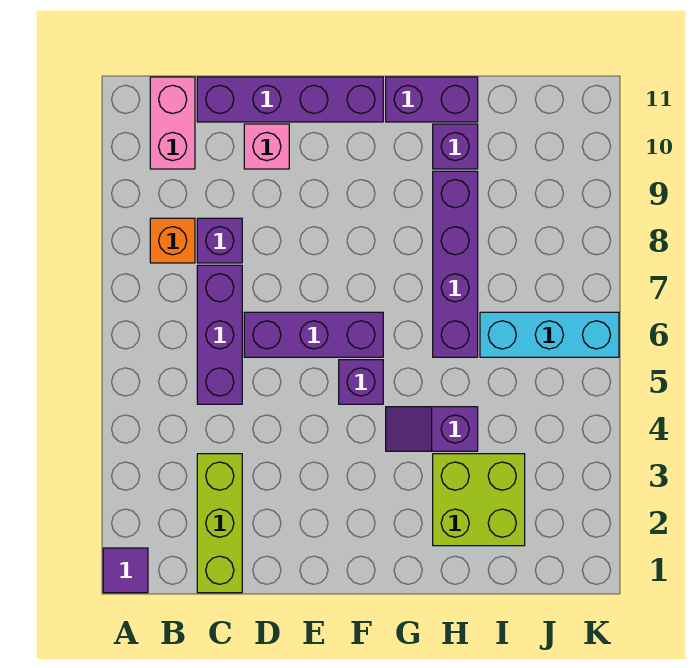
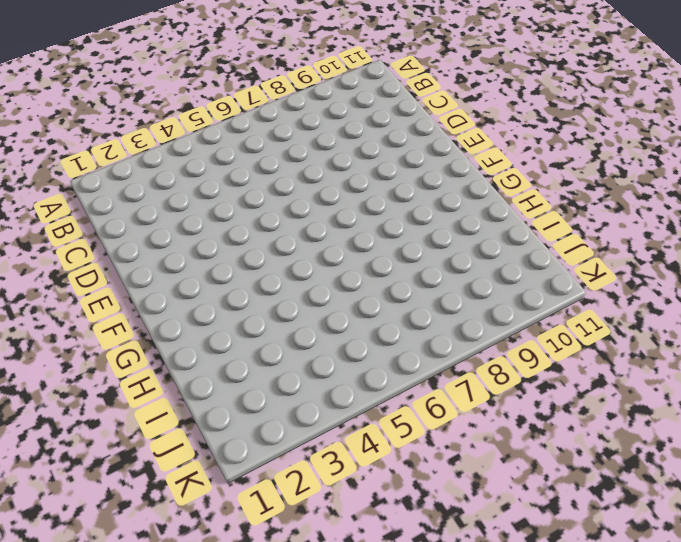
none -> purple tile A1 level 1
none -> orange brick B8 level 1
none -> pink brick B10:B11 level 1

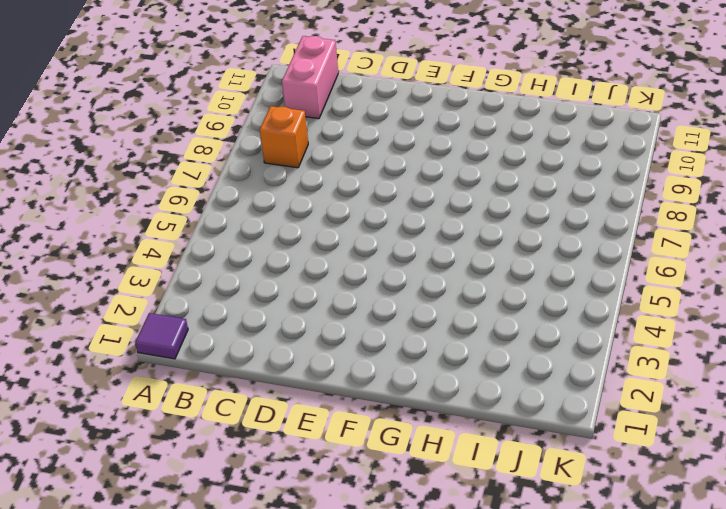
none -> lime brick C1:C3 level 1
none -> purple brick C5:C7 level 1
none -> purple brick C8 level 1

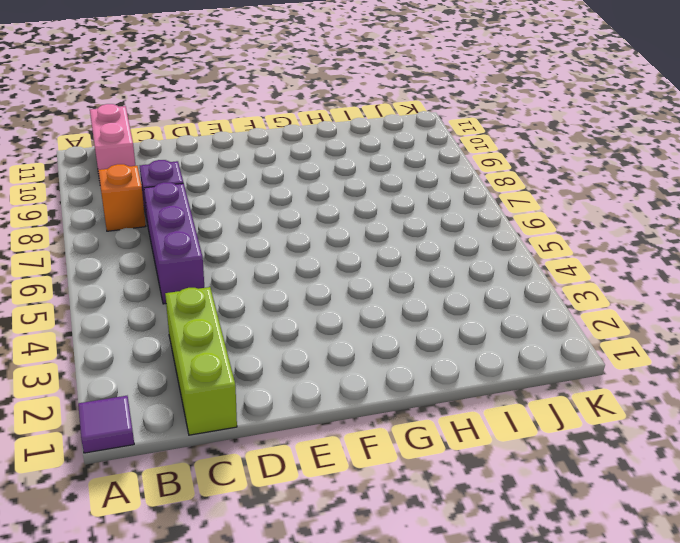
none -> purple brick C11:F11 level 1
none -> purple brick D6:F6 level 1
none -> pink brick D10 level 1

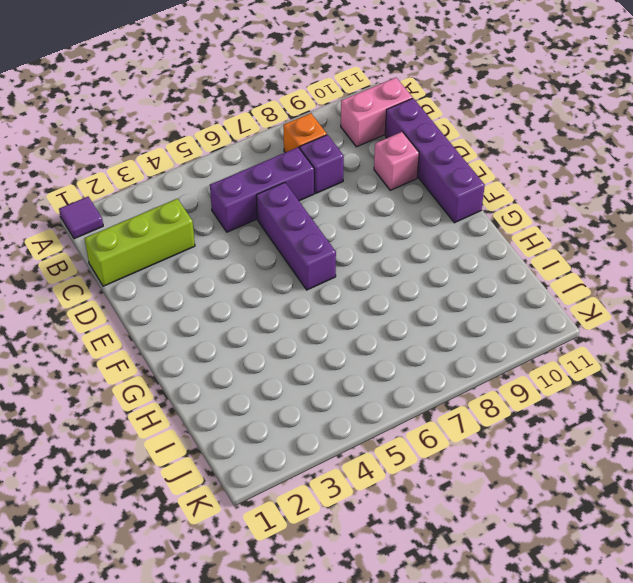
none -> purple brick F5 level 1
none -> purple slope G4:H4 level 1 top H
none -> purple brick G11:H11 level 1

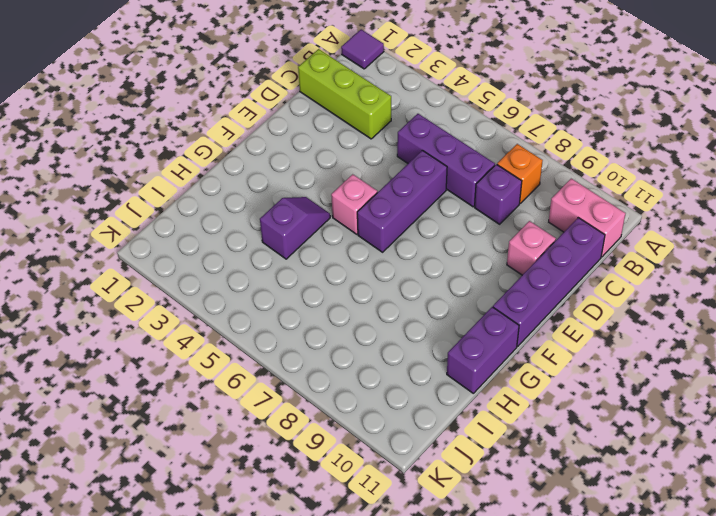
pink brick F5 level 1 -> purple brick F5 level 1
none -> lime brick H2:I3 level 1
none -> purple brick H6:H9 level 1
none -> purple brick H10 level 1

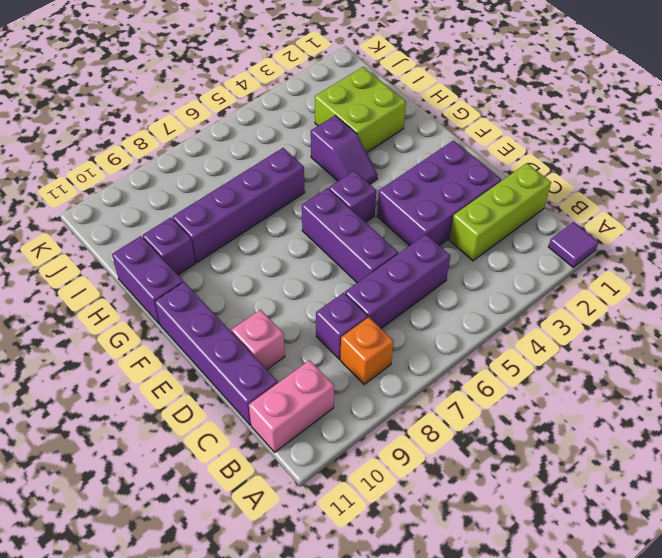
purple brick D2:E4 level 1 -> none
none -> cyan brick I6:K6 level 1

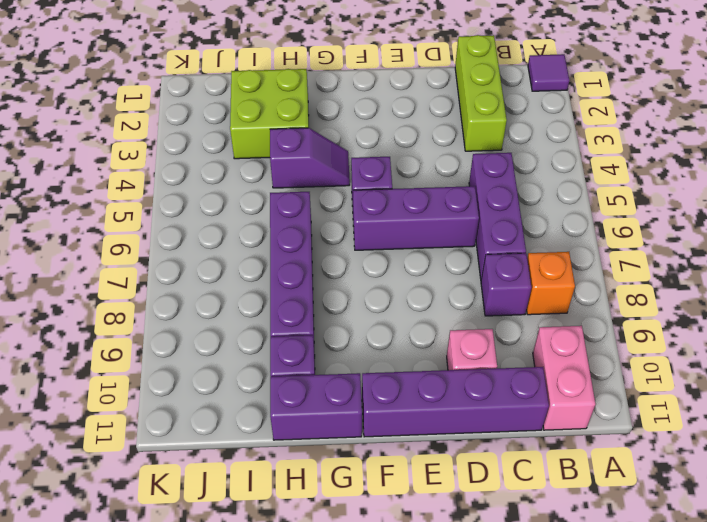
none -> cyan brick I6:K6 level 1

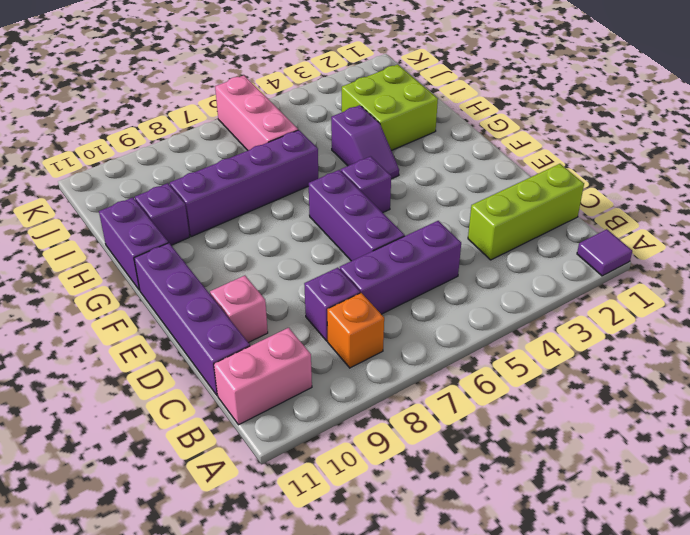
pink brick I6:K6 level 1 -> cyan brick I6:K6 level 1

